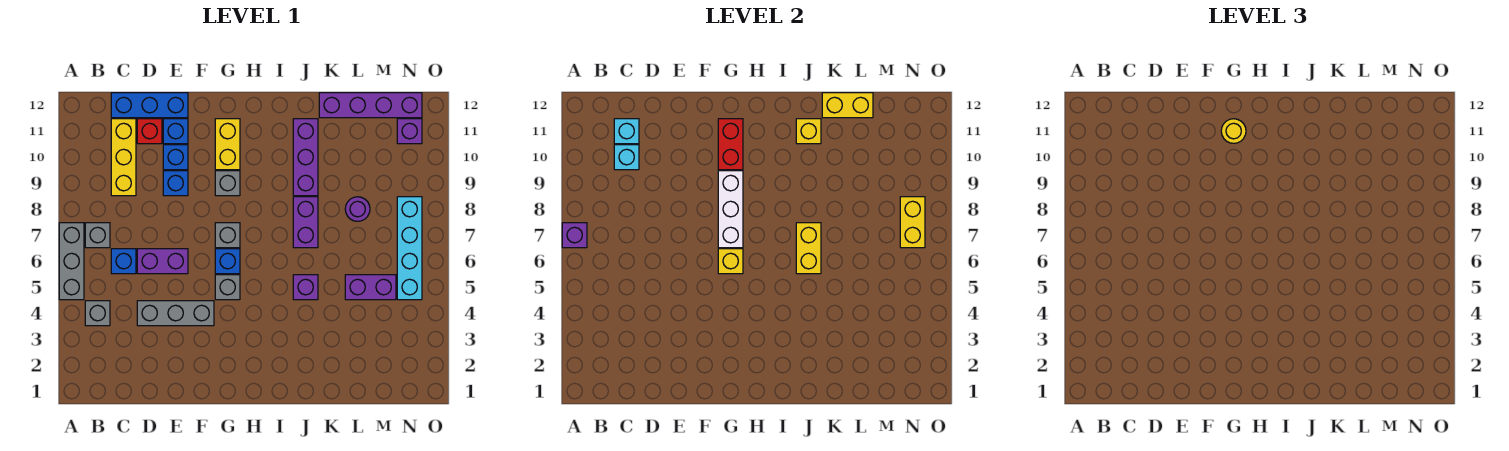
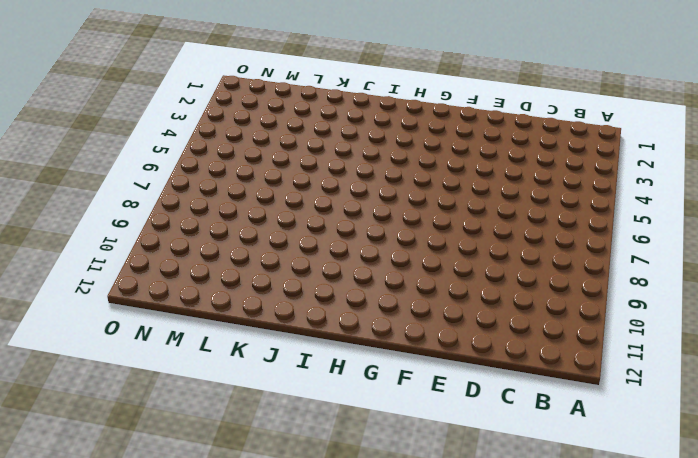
none -> grey brick A5:A7 level 1
none -> grey brick B4 level 1
none -> grey brick B7 level 1
none -> blue brick C6 level 1

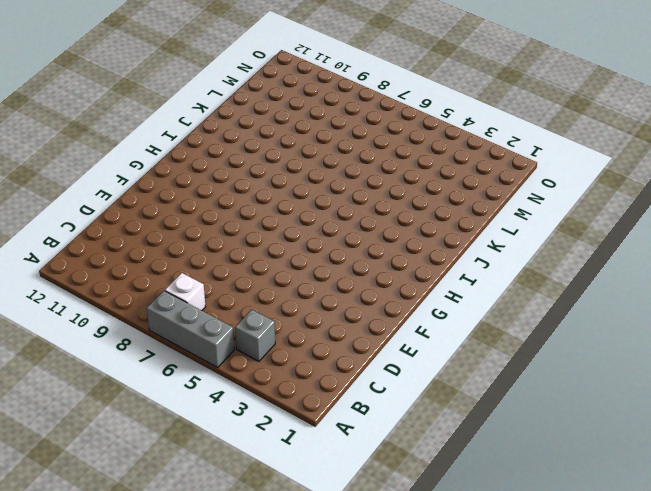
white brick B7 level 1 -> grey brick B7 level 1
none -> blue brick C6 level 1
none -> yellow brick C9:C11 level 1
none -> blue brick C12:E12 level 1
none -> grey brick D4:F4 level 1

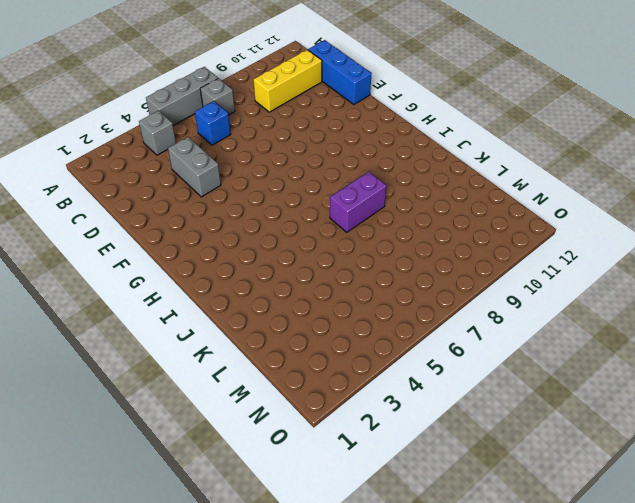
grey brick D4:E4 level 1 -> grey brick D4:F4 level 1
none -> purple brick D6:E6 level 1
none -> red brick D11 level 1
none -> blue brick E9 level 1
none -> blue brick E10 level 1

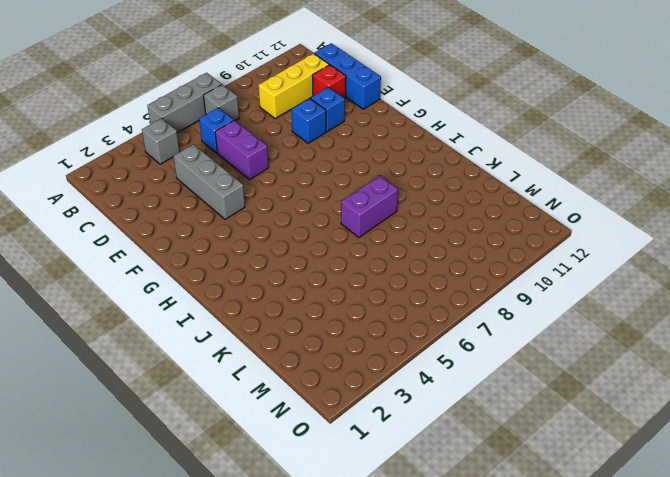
none -> blue brick E11 level 1
none -> grey brick G5 level 1
none -> blue brick G6 level 1
none -> grey brick G7 level 1

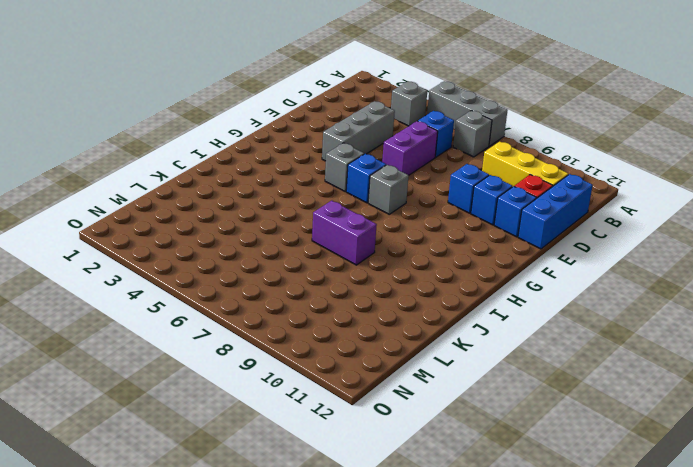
none -> grey brick G9 level 1
none -> yellow brick G10:G11 level 1
none -> purple brick J5 level 1
none -> purple brick J9:J11 level 1

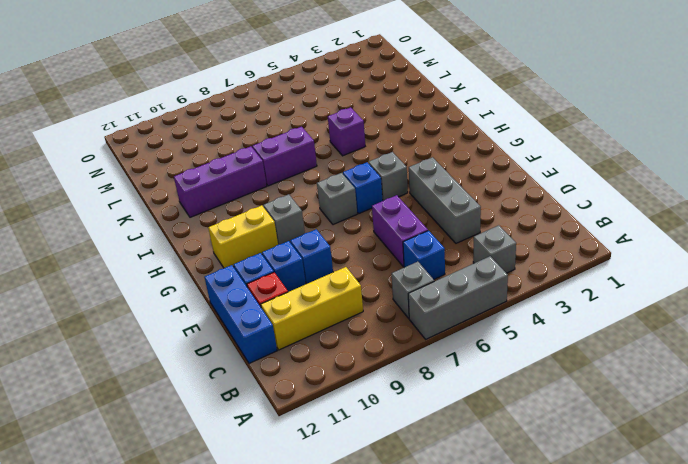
none -> purple brick K12:N12 level 1
none -> purple brick L5:M5 level 1
none -> purple round brick L8 level 1
none -> cyan brick N5:N8 level 1

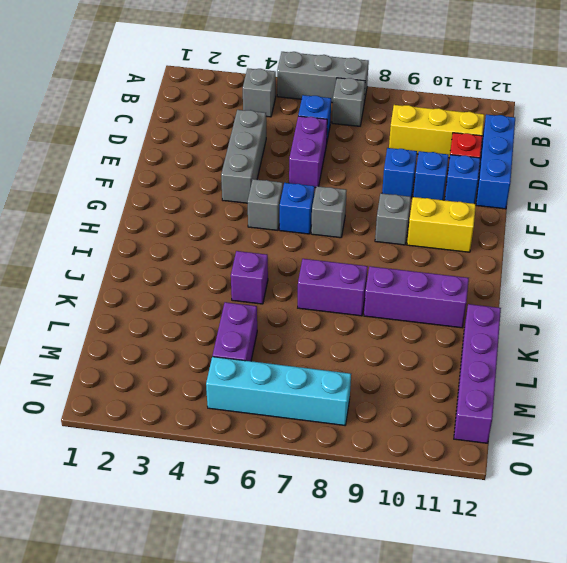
none -> purple round brick L8 level 1
none -> purple brick N11 level 1
none -> purple brick A7 level 2
none -> cyan brick C10 level 2

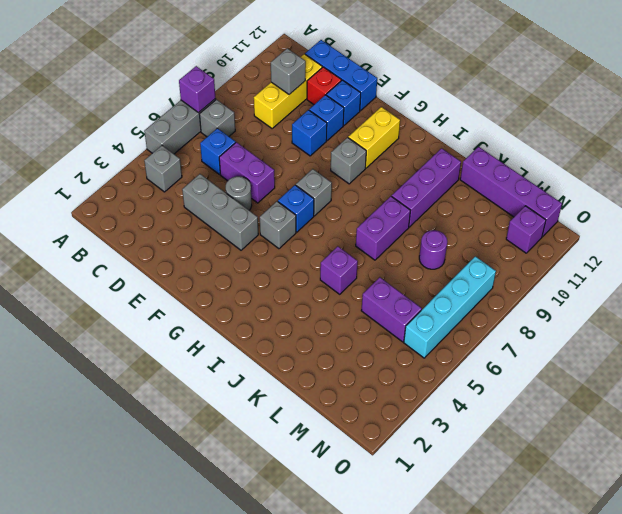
grey brick C10 level 2 -> cyan brick C10 level 2
grey round brick E5 level 1 -> none
none -> cyan brick C11 level 2
none -> yellow brick G6 level 2
none -> white brick G7:G9 level 2
none -> red brick G10:G11 level 2

